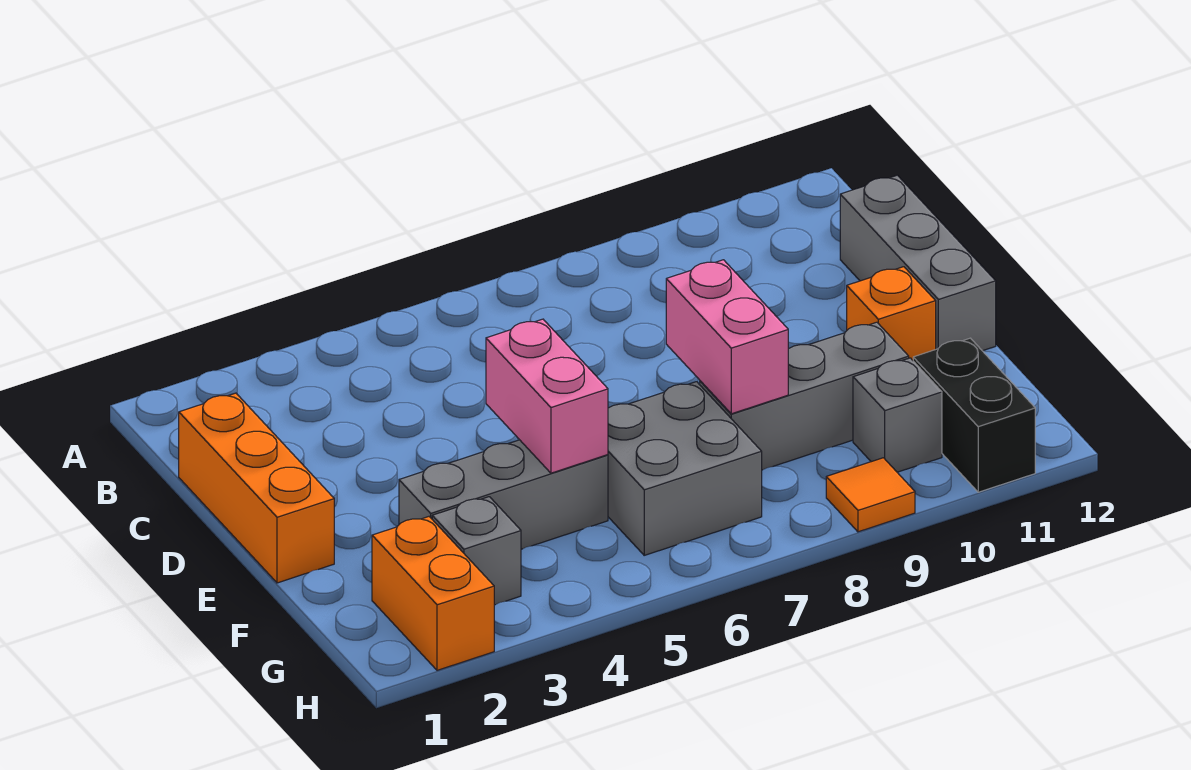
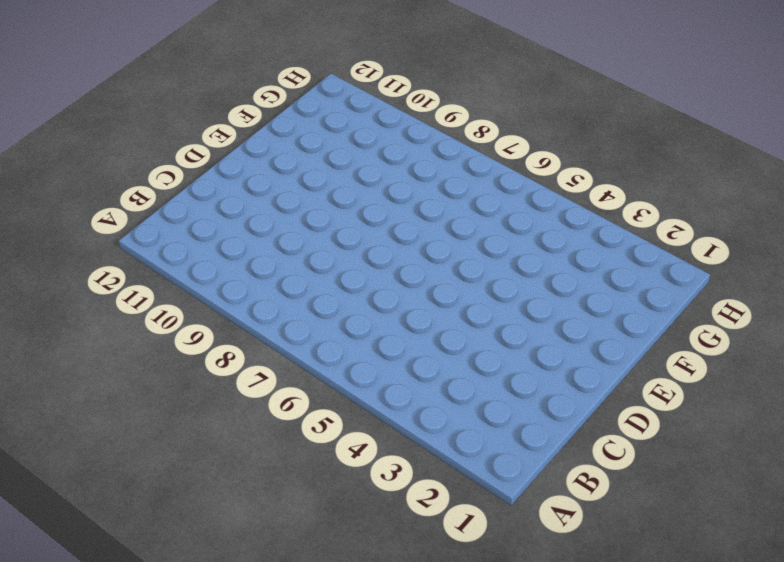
none -> orange brick C1:E1 level 1
none -> grey brick C12:E12 level 1
none -> orange brick E11 level 1

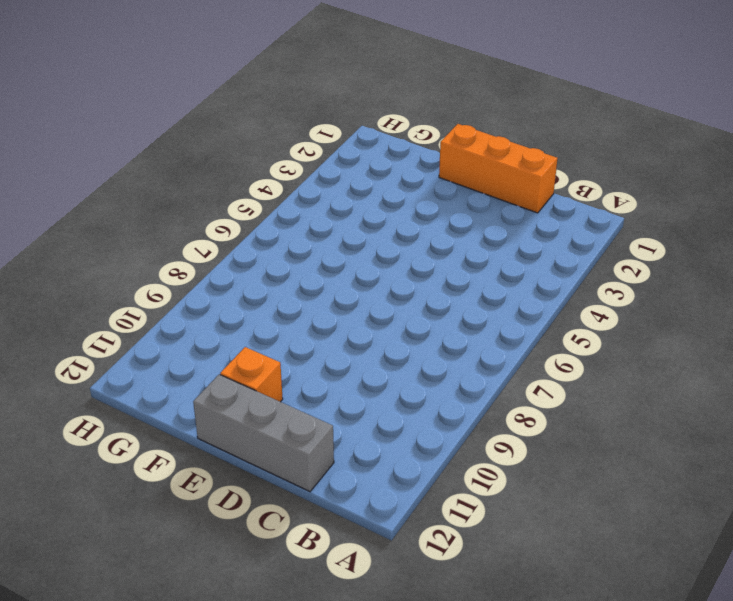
none -> grey brick F3:F5 level 1
none -> grey brick F6:G7 level 1
none -> grey brick F8:F10 level 1

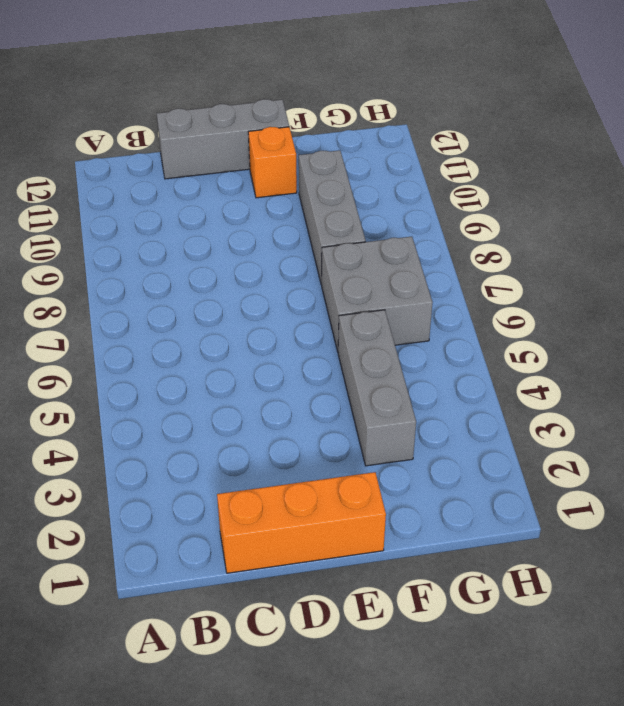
none -> orange brick G2:H2 level 1
none -> grey brick G3 level 1
none -> grey brick G10 level 1

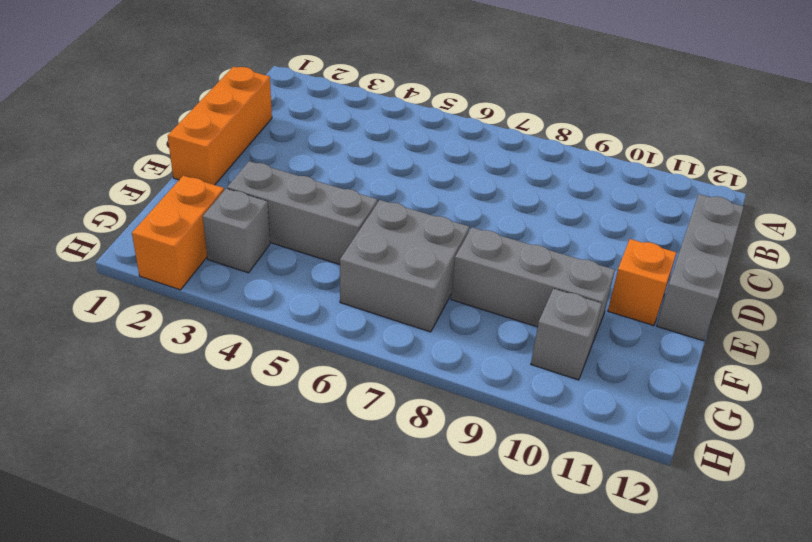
none -> black brick G11:H11 level 1
none -> orange tile H9 level 1
none -> pink brick E5:F5 level 2

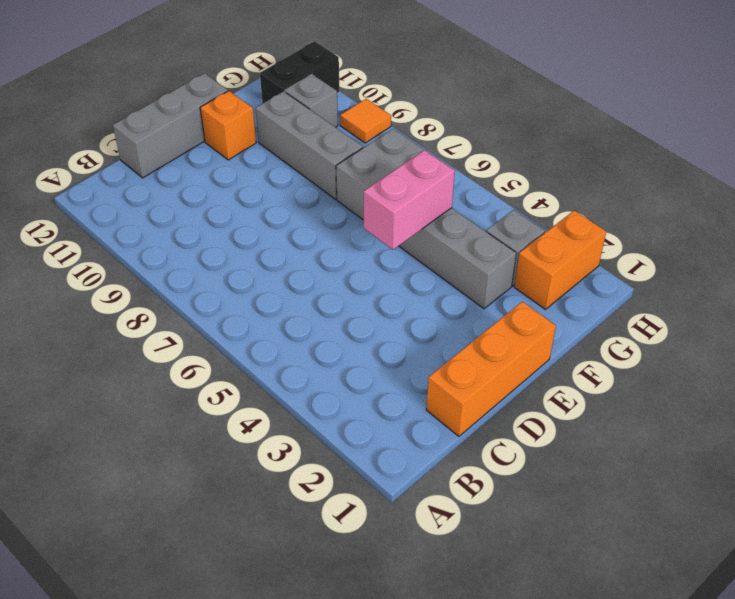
none -> pink brick E8:F8 level 2

